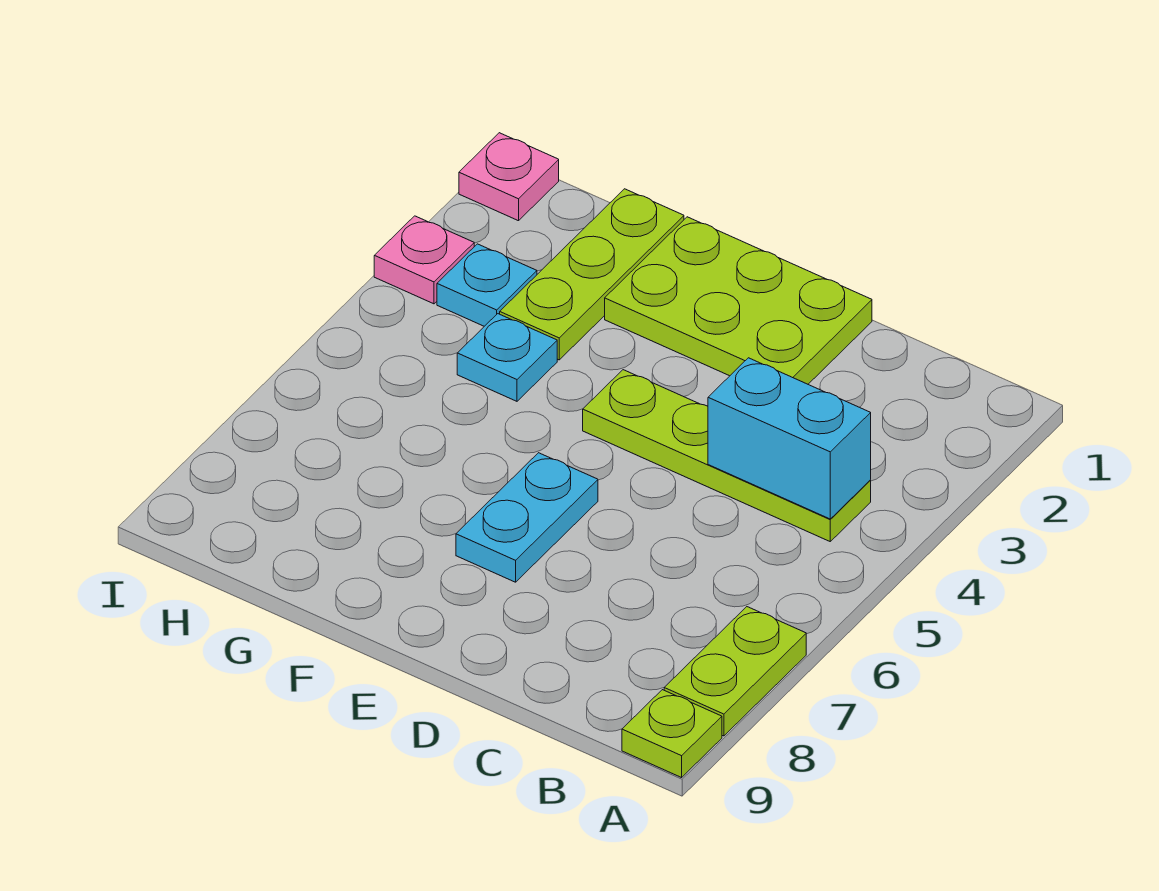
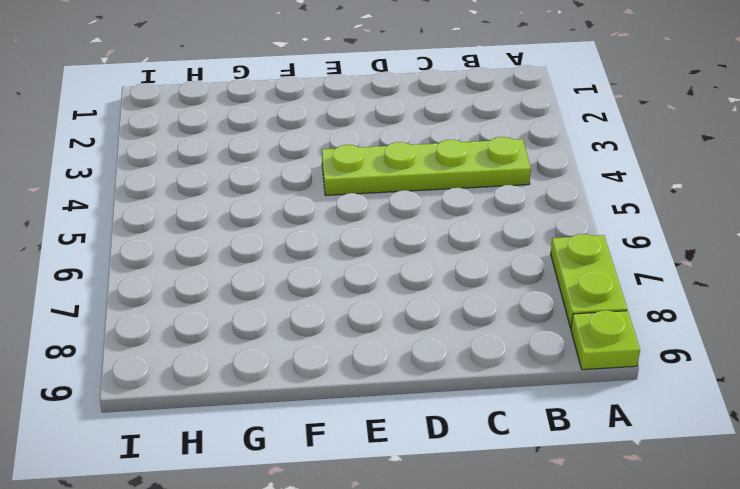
none -> lime plate D1:F2 level 1
none -> cyan plate E6:E7 level 1

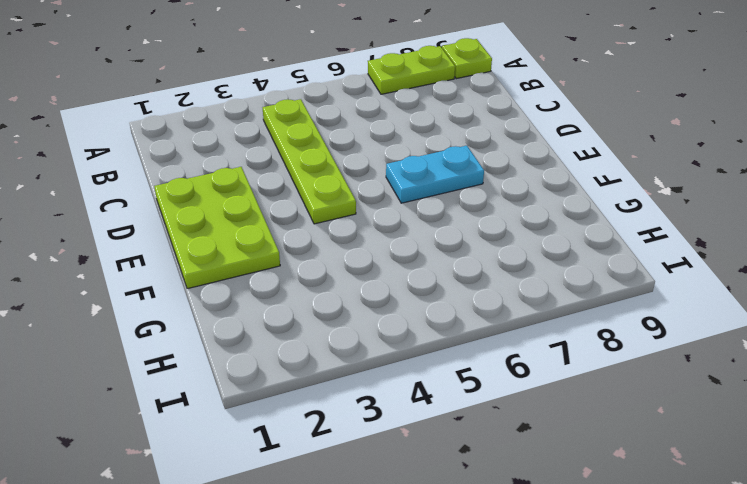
none -> lime plate G1:G3 level 1
none -> cyan plate G4 level 1

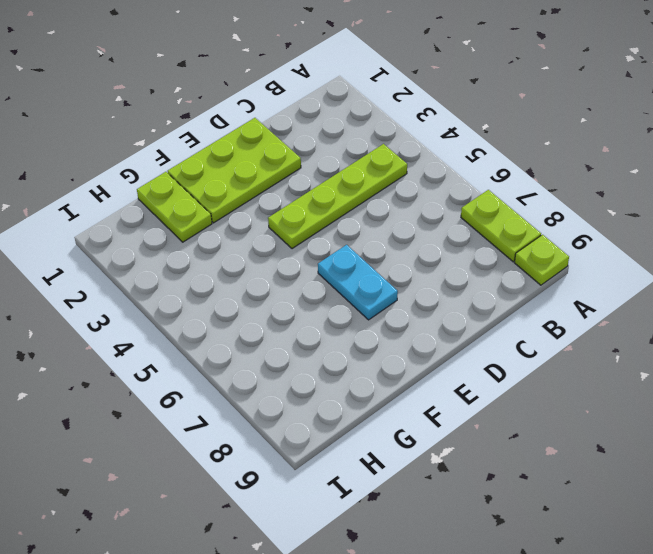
lime plate G1:G2 level 1 -> lime plate G1:G3 level 1
none -> cyan plate G4 level 1
none -> cyan plate H3 level 1

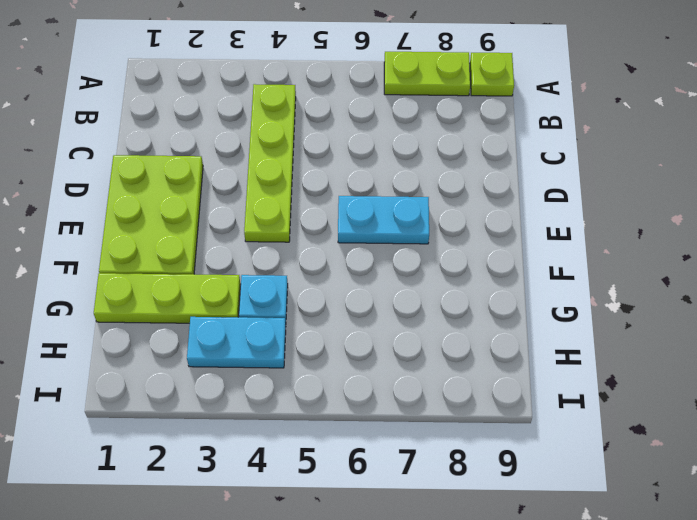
cyan plate H3:H4 level 1 -> cyan plate H3 level 1
none -> pink plate I1 level 1
none -> pink plate I3 level 1

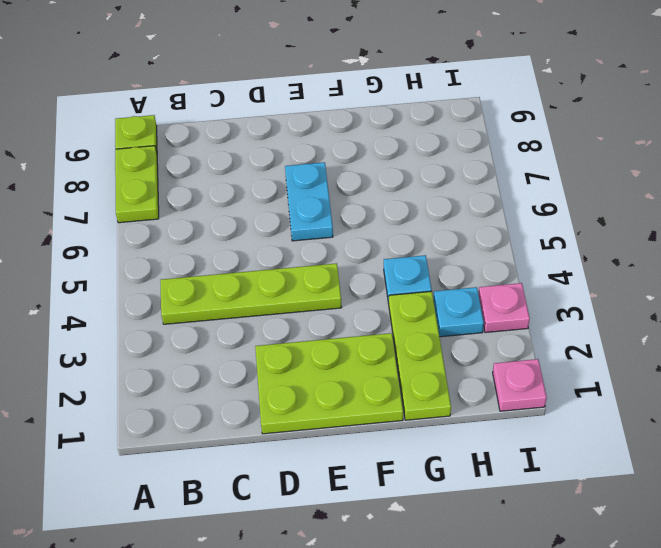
none -> cyan brick B4:C4 level 2

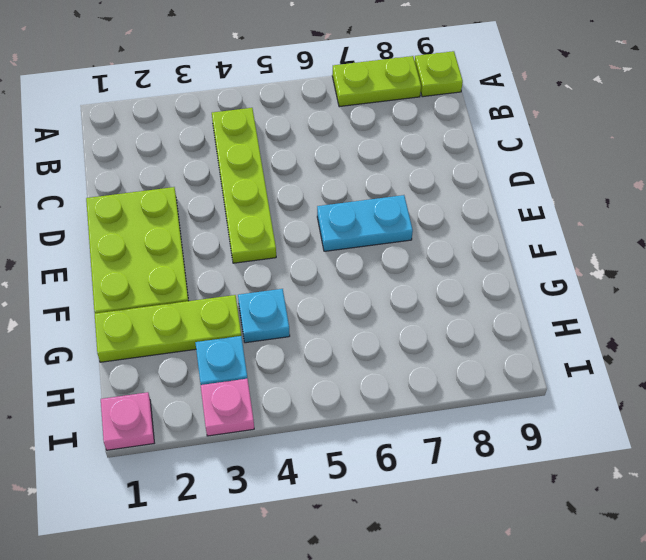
none -> cyan brick B4:C4 level 2

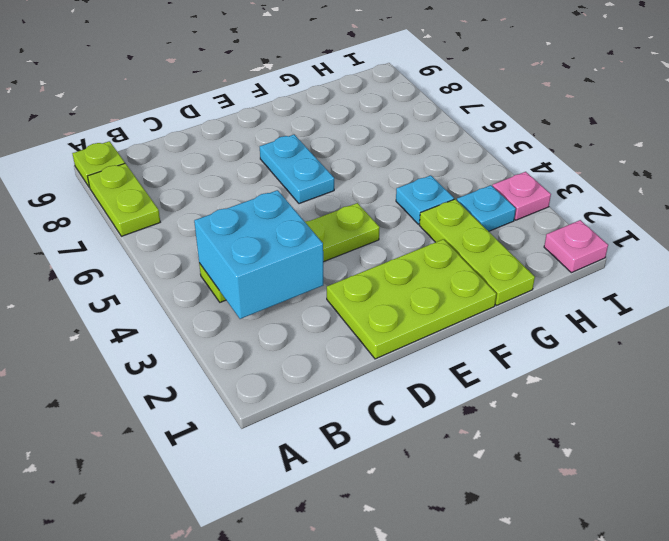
cyan brick B3:C4 level 2 -> cyan brick B4:C4 level 2

